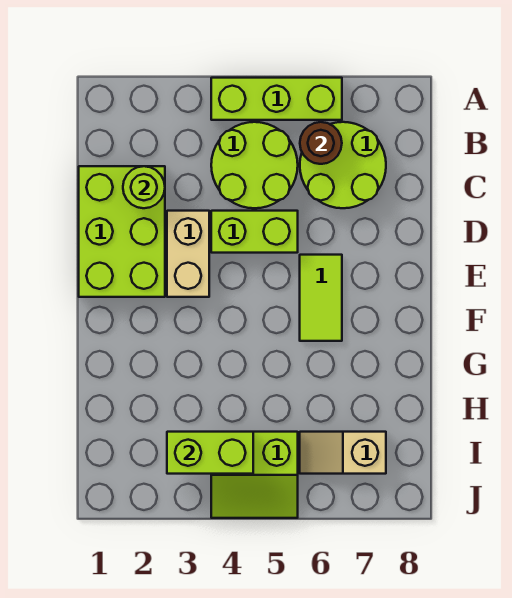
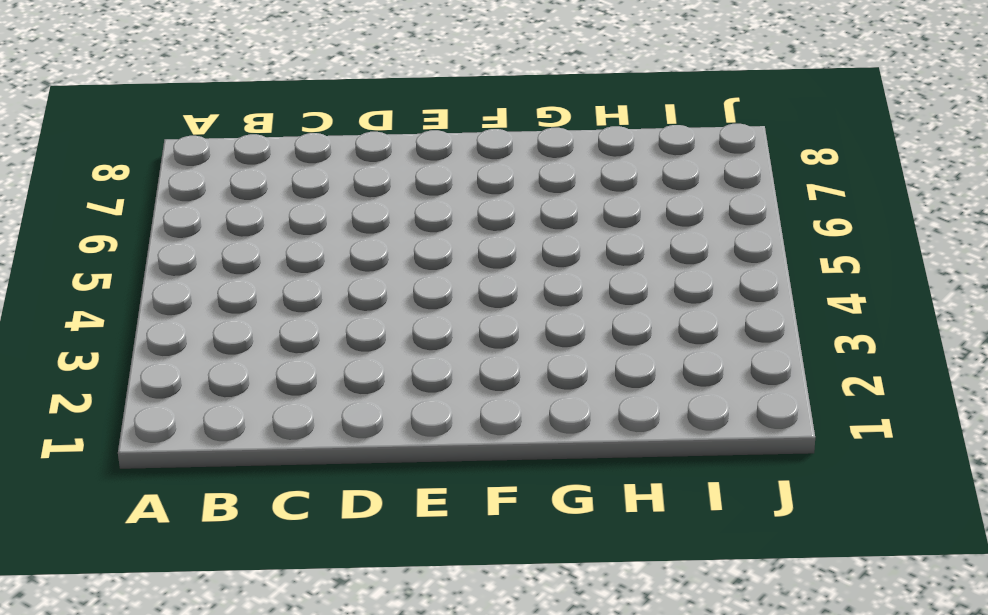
none -> lime brick A4:A6 level 1
none -> lime round brick B4:C5 level 1
none -> lime round brick B6:C7 level 1

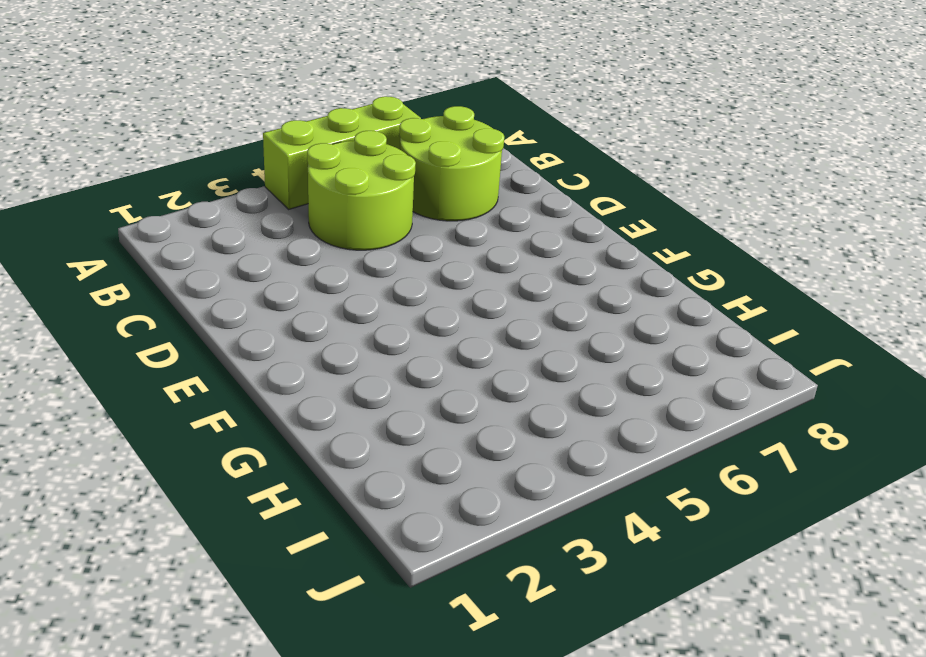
none -> lime brick C1:E2 level 1
none -> tan brick D3:E3 level 1
none -> lime brick D4:D5 level 1

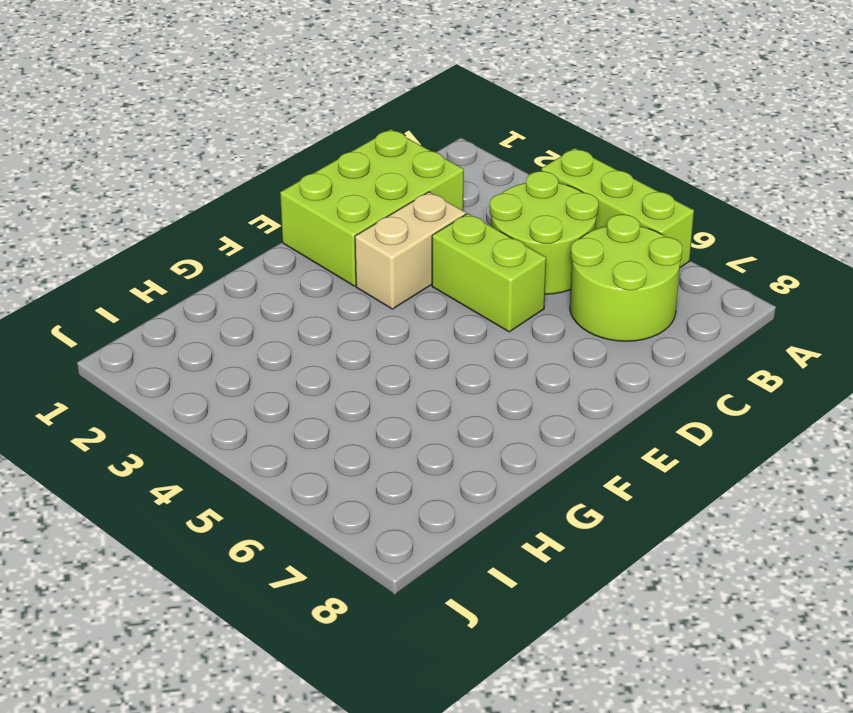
none -> lime tile E6:F6 level 1
none -> lime slope I4:J5 level 1 top I
none -> tan slope I6:I7 level 1 top 7

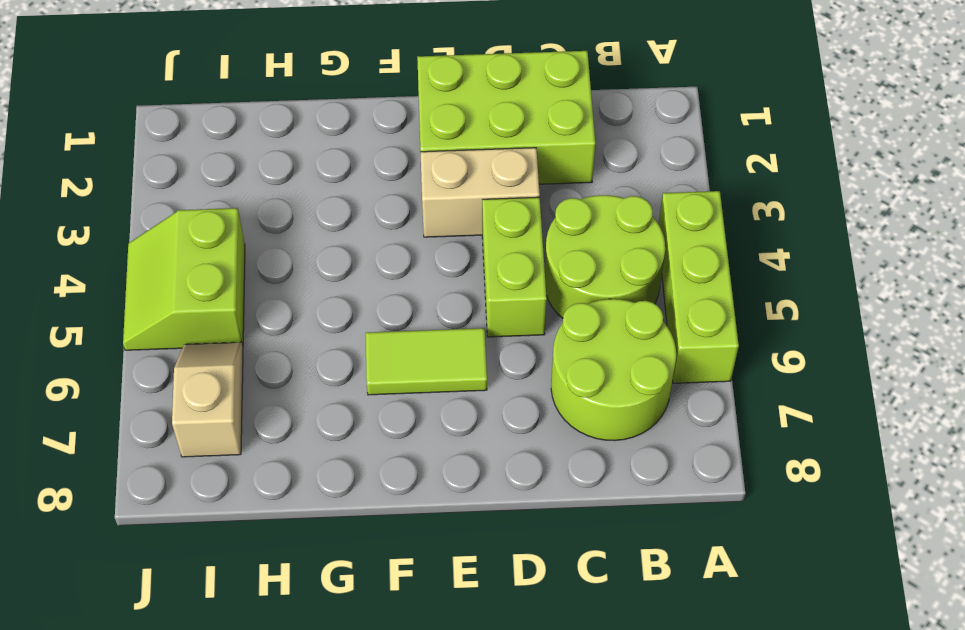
none -> brown round brick B6 level 2
none -> lime round brick C2 level 2
none -> lime brick I3:I4 level 2

